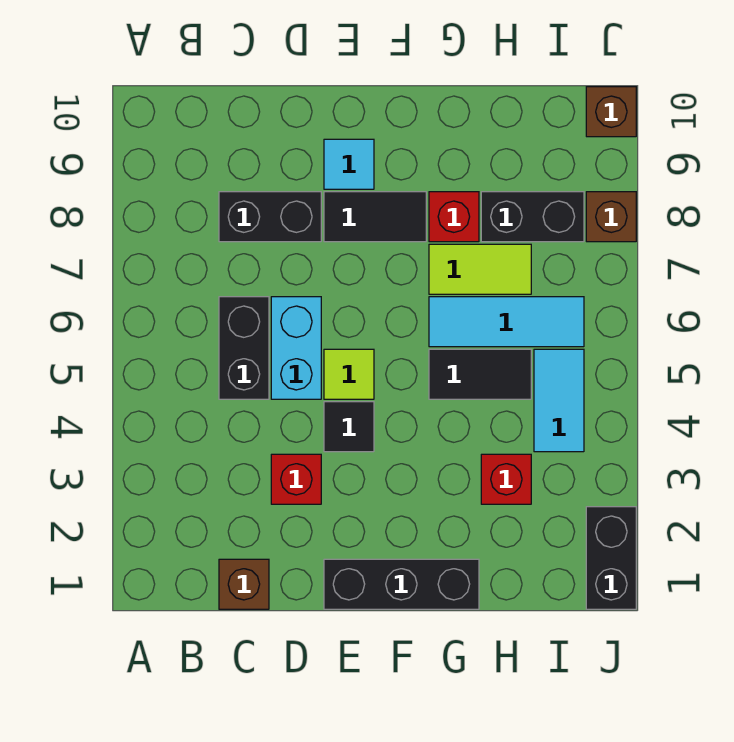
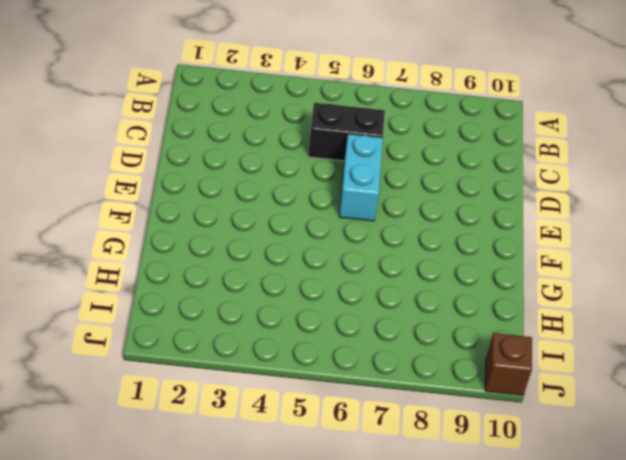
cyan brick D6:E6 level 1 -> cyan brick D5:D6 level 1
none -> brown brick C1 level 1
none -> black brick C8:D8 level 1
none -> red brick D3 level 1

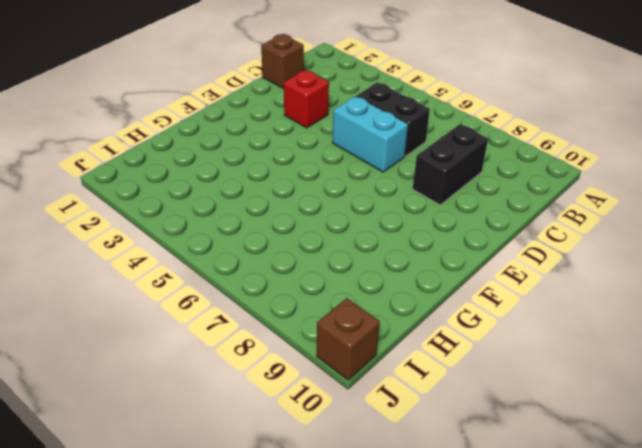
none -> black brick E1:G1 level 1
none -> black tile E4 level 1
none -> lime tile E5 level 1

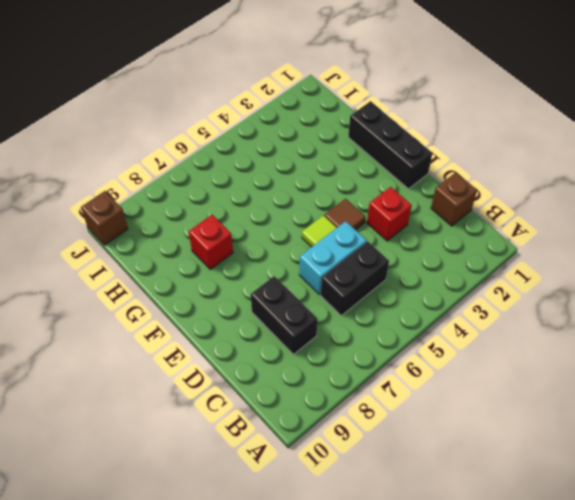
brown tile E4 level 1 -> black tile E4 level 1
none -> black tile E8:F8 level 1
none -> cyan tile E9 level 1
none -> black tile G5:H5 level 1

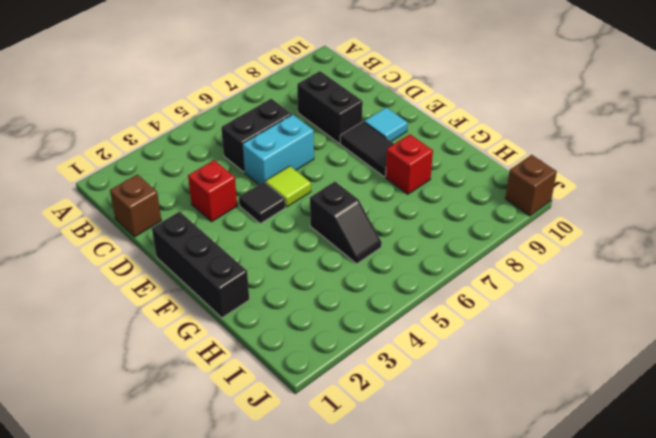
black slope G5:H5 level 1 top G -> black tile G5:H5 level 1
none -> cyan tile G6:I6 level 1
none -> lime tile G7:H7 level 1
none -> red brick H3 level 1

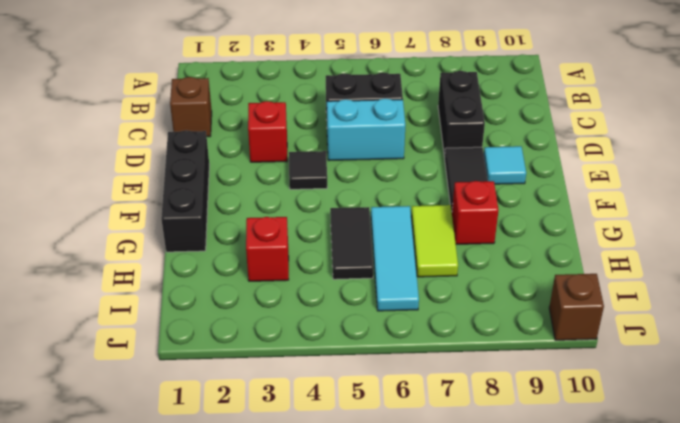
none -> lime tile E5 level 1
none -> black brick H8:I8 level 1
none -> cyan tile I4:I5 level 1

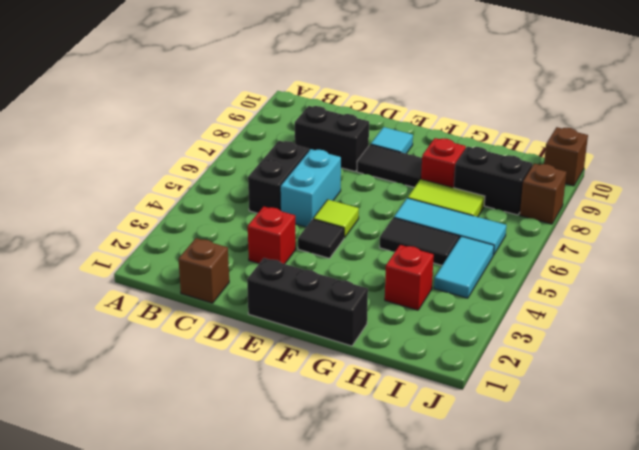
none -> black brick J1:J2 level 1

